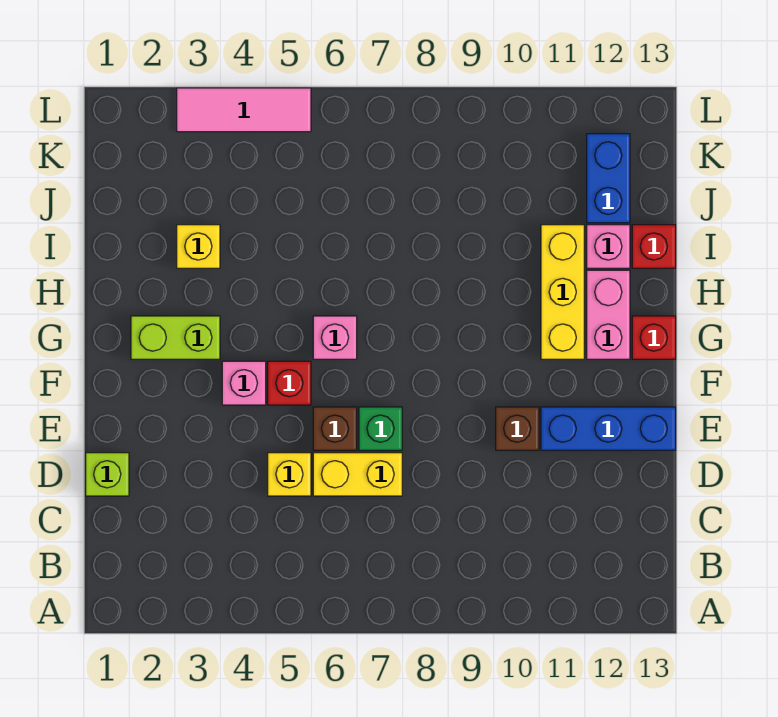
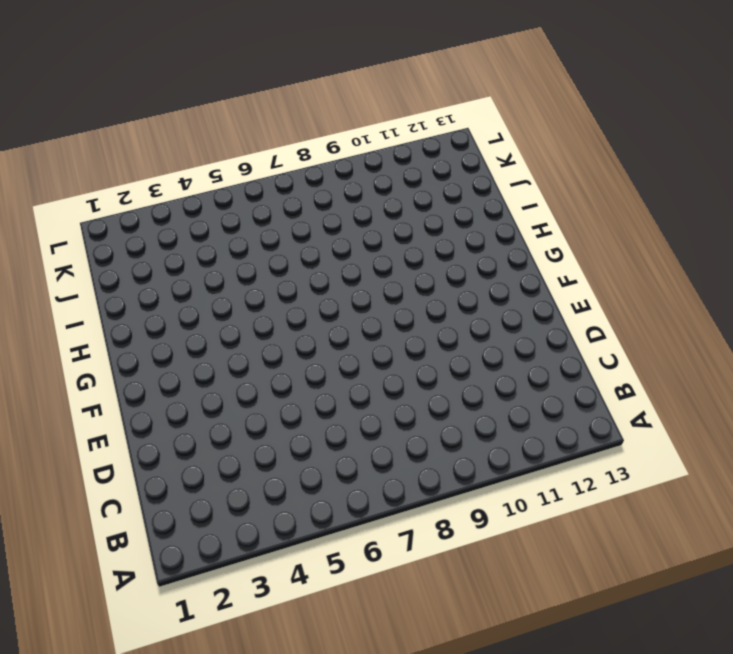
none -> lime brick D1 level 1
none -> yellow brick D5 level 1
none -> yellow brick D6:D7 level 1

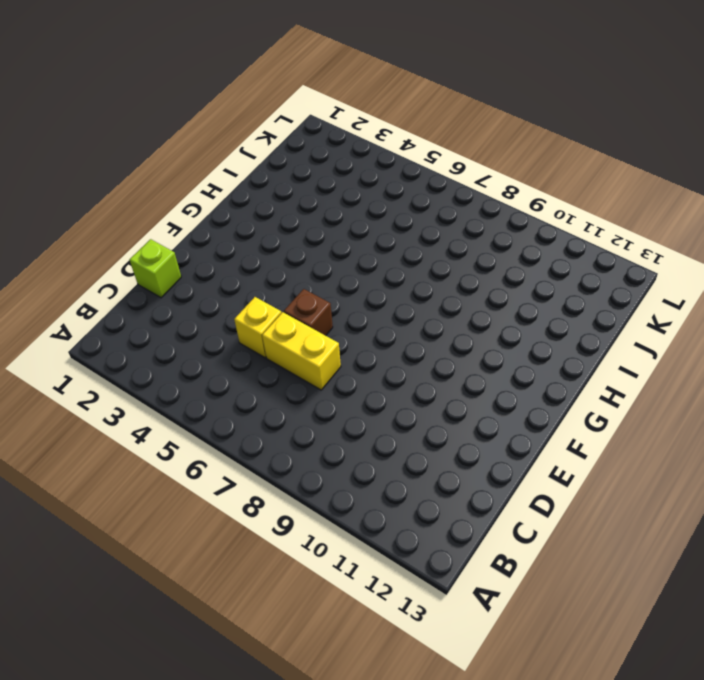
none -> green brick E7 level 1
none -> brown brick E10 level 1
none -> blue brick E11:E13 level 1

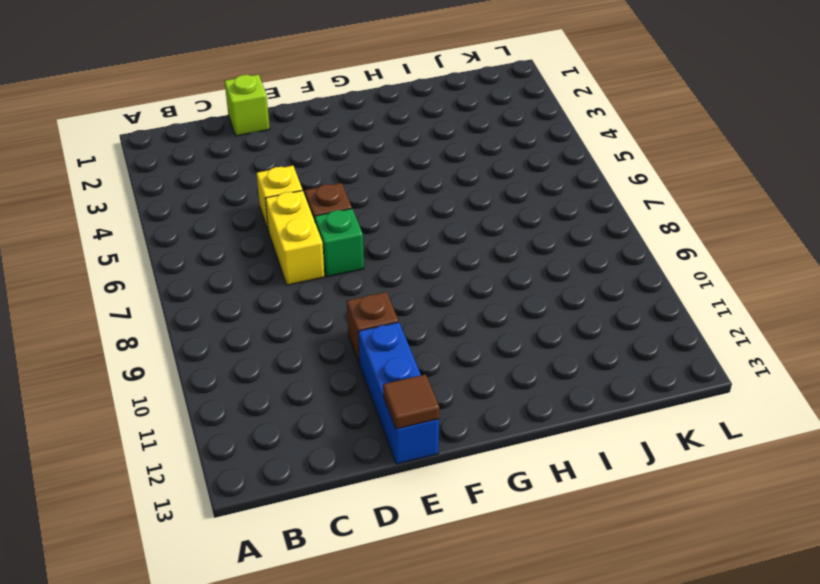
brown tile E13 level 2 -> none
none -> pink brick F4 level 1
none -> red brick F5 level 1
none -> lime brick G2:G3 level 1

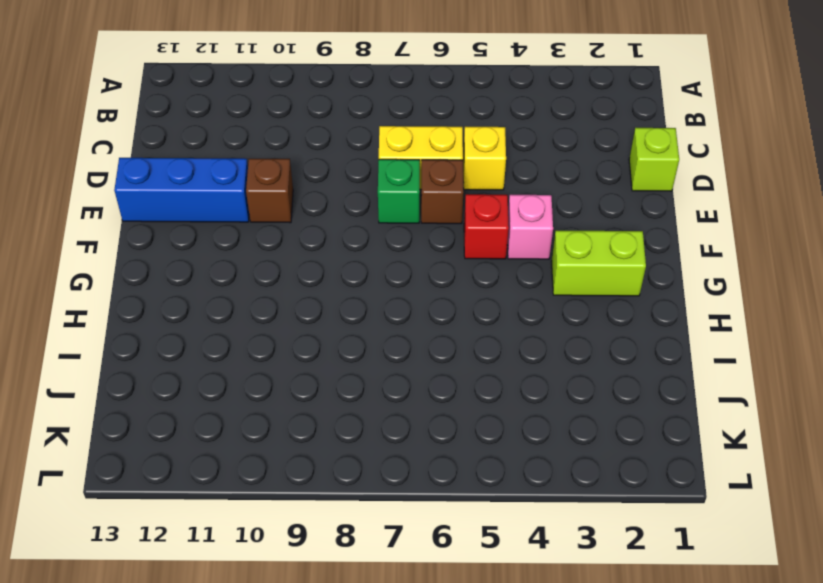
none -> pink brick G6 level 1
none -> yellow brick G11:I11 level 1
none -> pink brick G12:H12 level 1

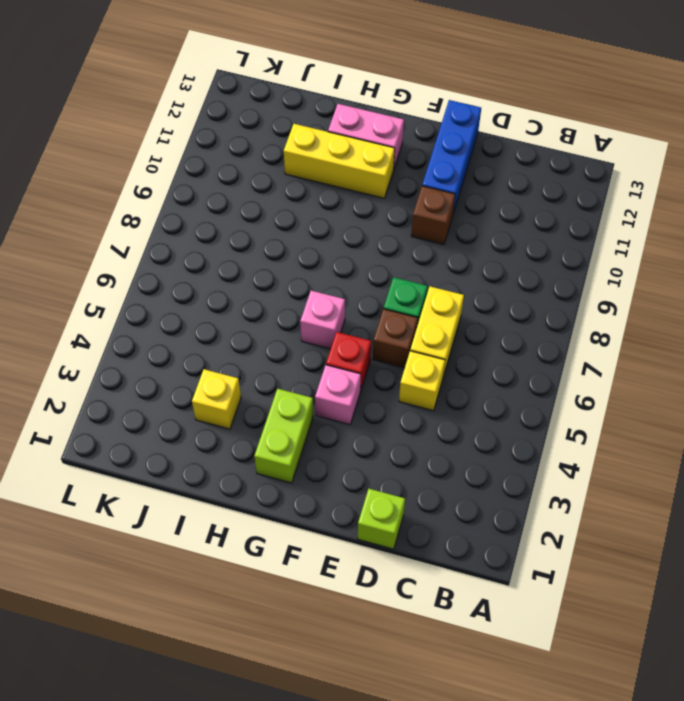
none -> red brick G13 level 1
none -> pink brick I12 level 1
none -> red brick I13 level 1

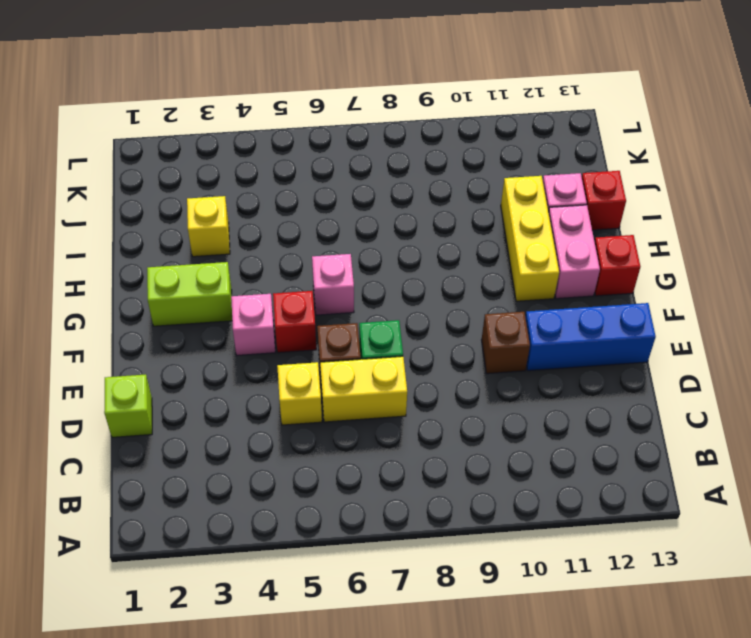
none -> blue brick J12:K12 level 1
none -> pink tile L3:L5 level 1

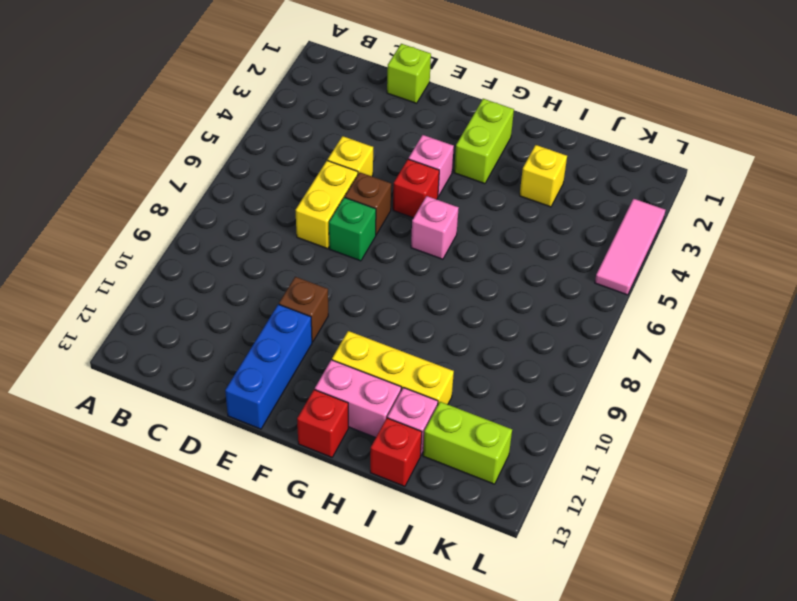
lime brick J12:K12 level 1 -> blue brick J12:K12 level 1

